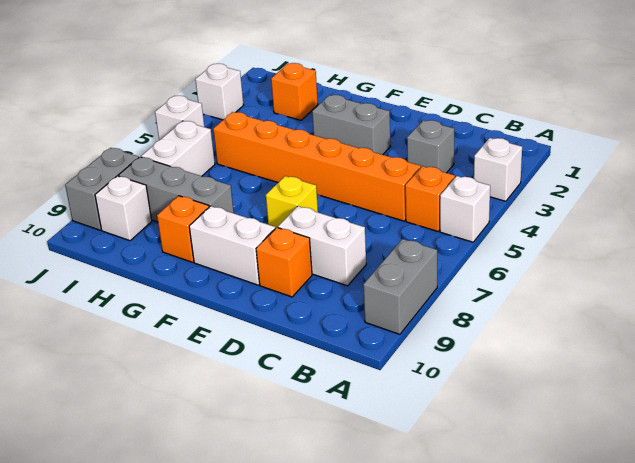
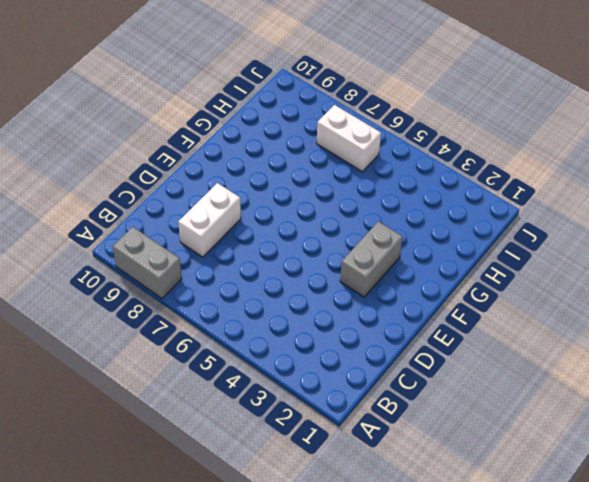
none -> white brick A3 level 1
none -> white brick A5 level 1
none -> orange brick B5 level 1

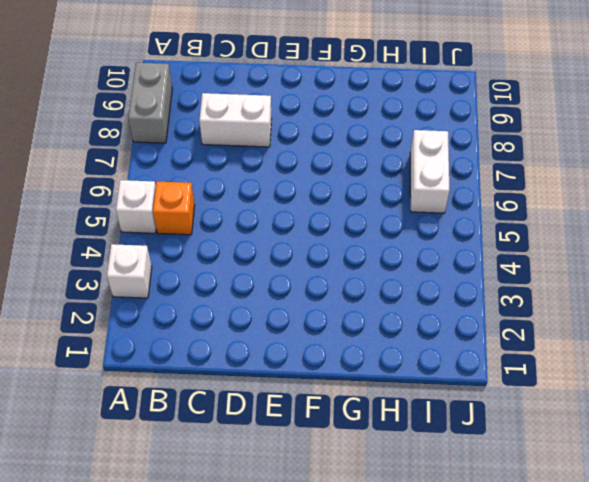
none -> grey brick C3 level 1
none -> orange brick C5:H5 level 1
none -> orange brick D9 level 1

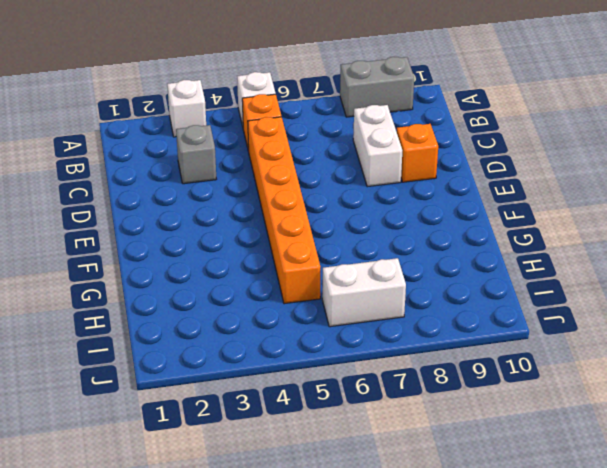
none -> grey brick E3:F3 level 1
none -> yellow brick E7 level 1
none -> white brick E9:F9 level 1

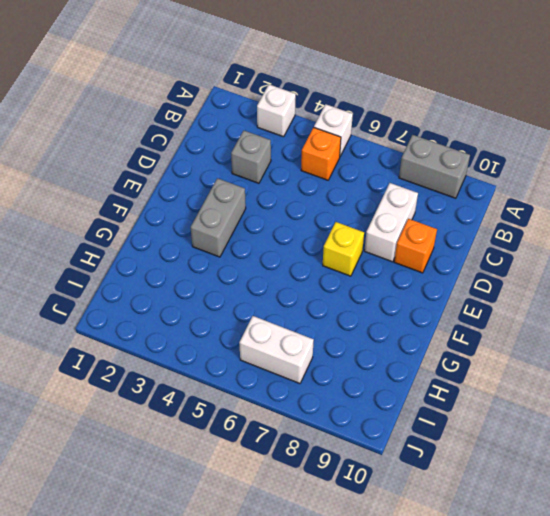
none -> orange brick C5:H5 level 1
none -> white brick E9:F9 level 1
none -> grey brick G8:I8 level 1

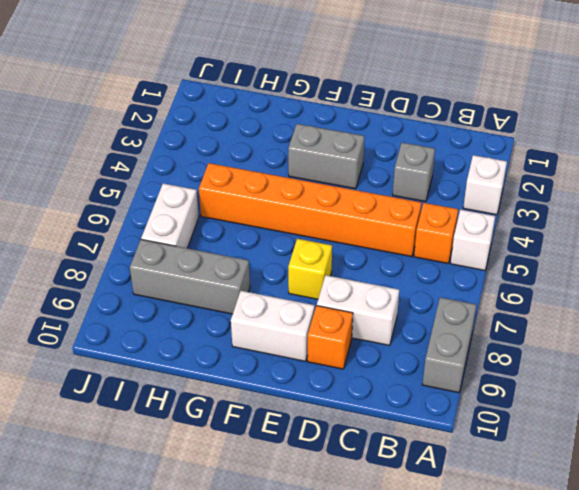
none -> orange brick G9 level 1
none -> orange brick H2 level 1
none -> white brick I9 level 1

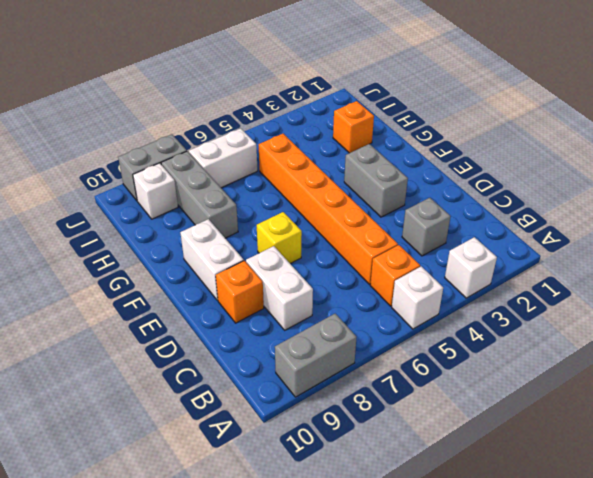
none -> orange brick G9 level 1
none -> white brick J3 level 1
none -> white brick J5 level 1

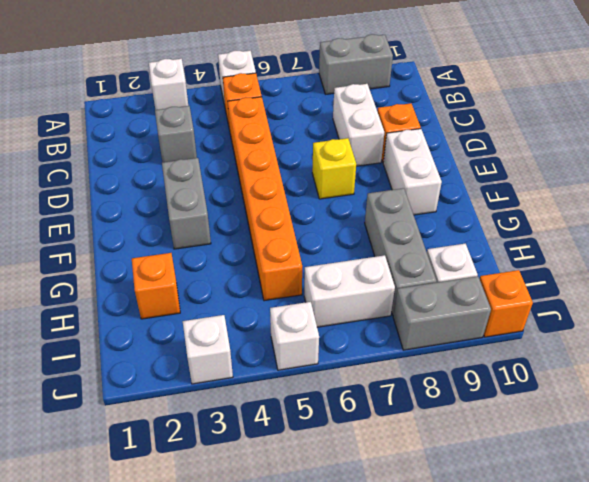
orange brick J10 level 1 -> orange brick G9 level 1

